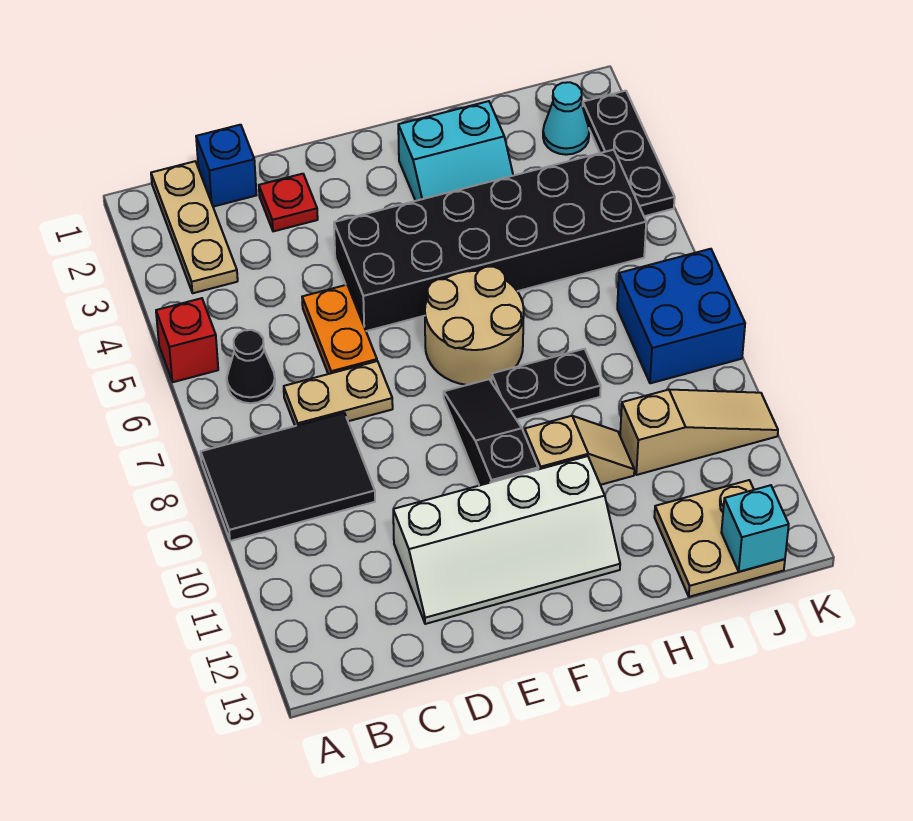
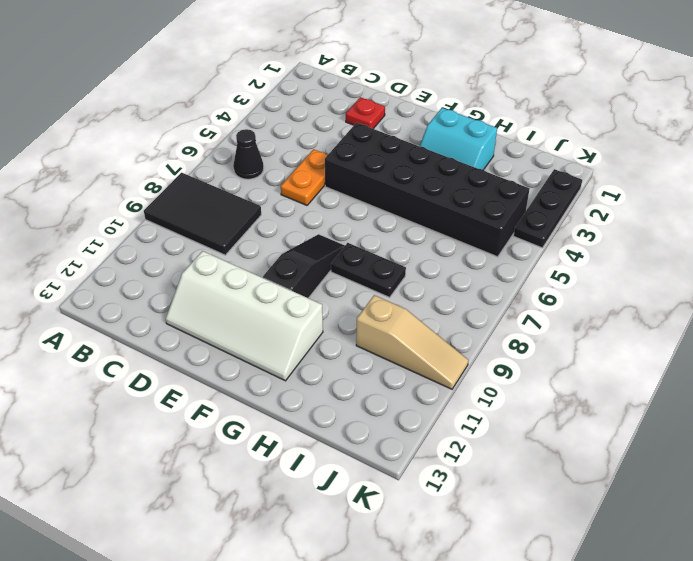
none -> red brick A5 level 1
none -> tan plate B1:B3 level 1
none -> blue brick C1 level 1

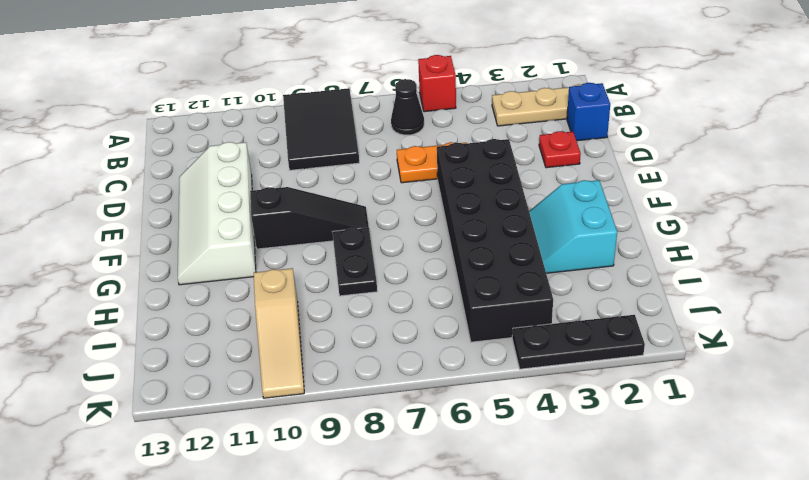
none -> tan plate C7:D7 level 1
none -> tan round brick F6:G7 level 1
none -> tan slope G10:H10 level 1 top G

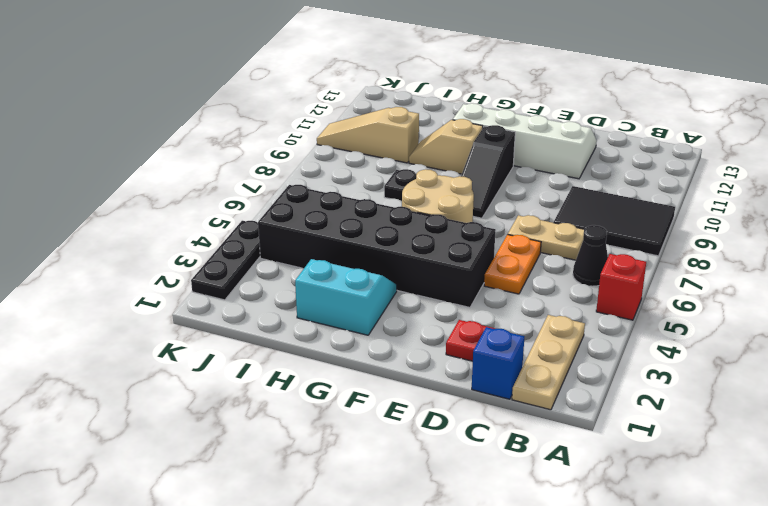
none -> tan plate I12:J13 level 1
none -> cyan cone J2 level 1
none -> blue brick J7:K8 level 1

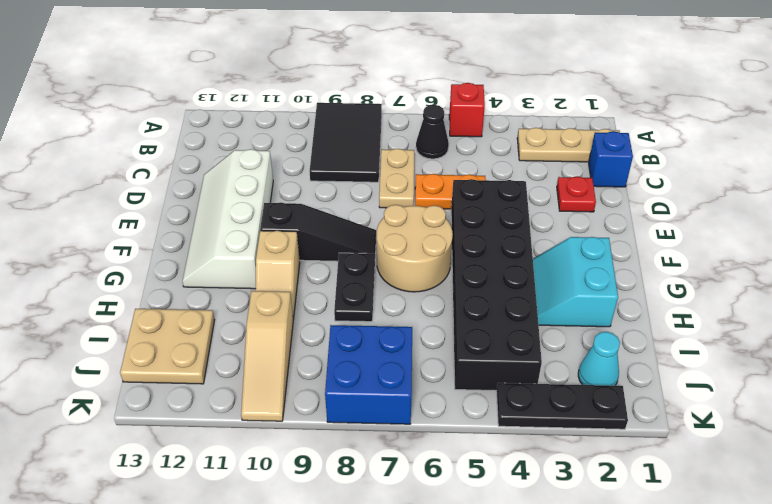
none -> cyan brick J13 level 2

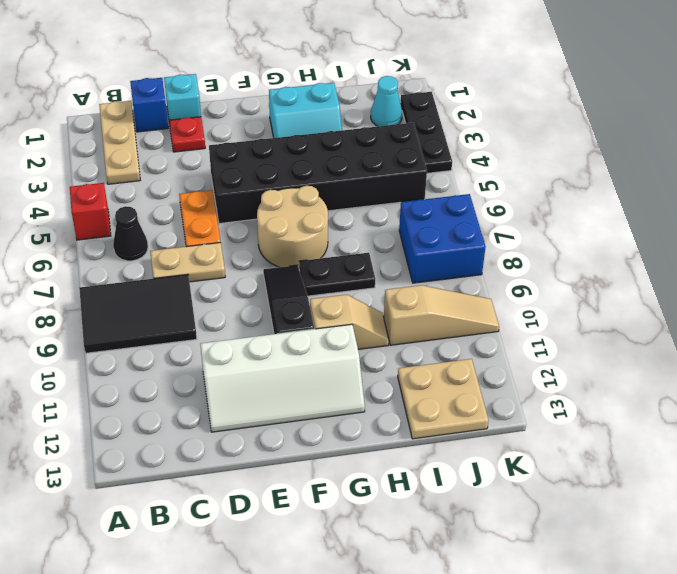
cyan brick D1 level 1 -> cyan brick J13 level 2

